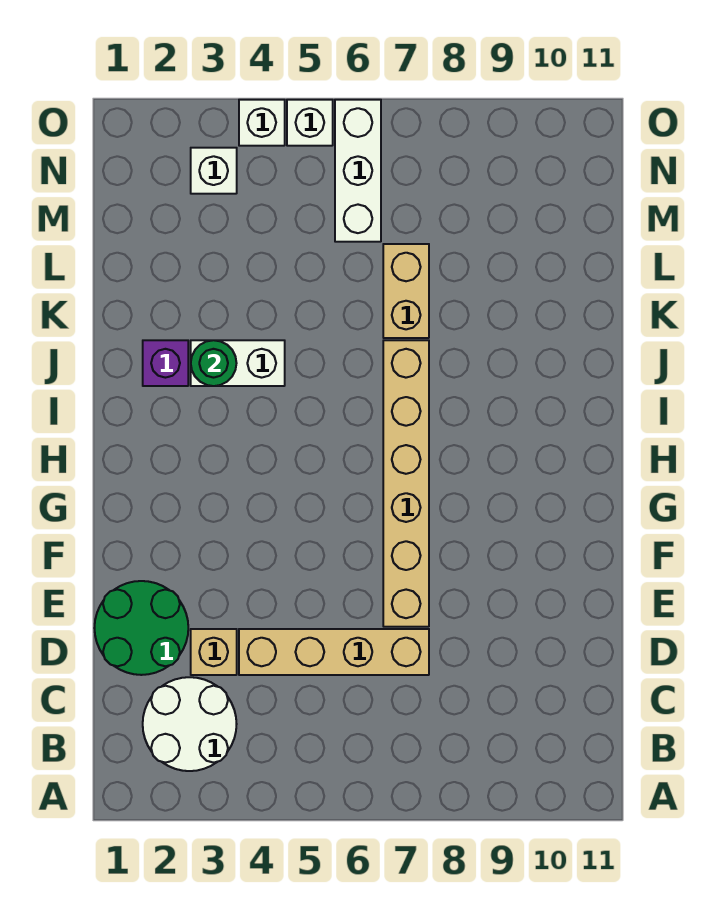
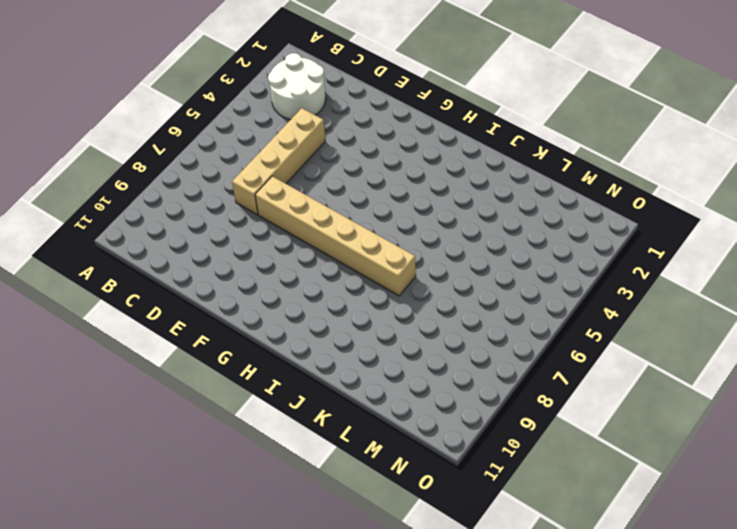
none -> green round brick D1:E2 level 1
none -> tan brick D3 level 1
none -> purple brick J2 level 1

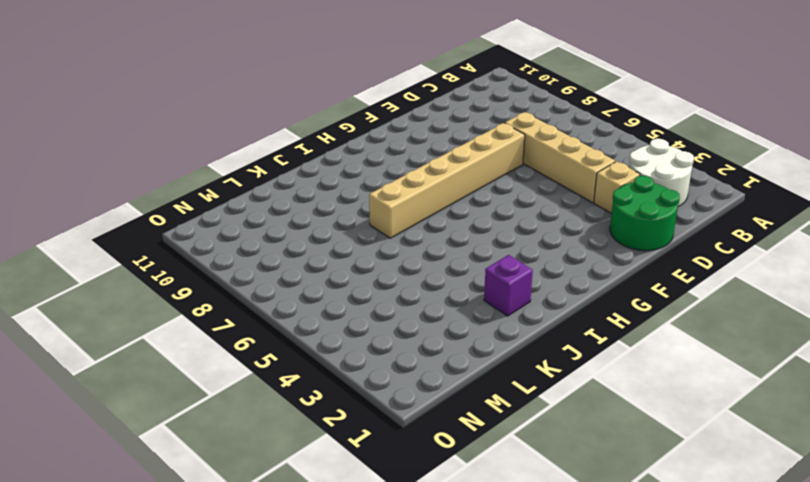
none -> white brick J3:J4 level 1
none -> tan brick K7:L7 level 1
none -> white brick M6:O6 level 1

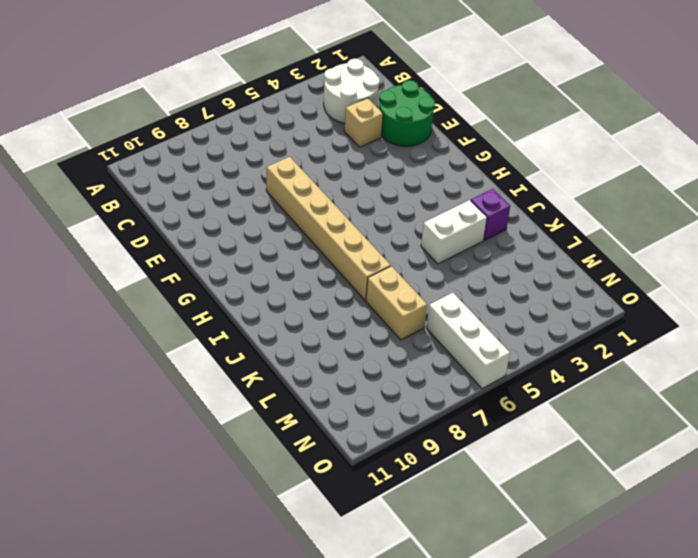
none -> tan brick D4:D7 level 1
none -> white brick N3 level 1
none -> white brick O4 level 1

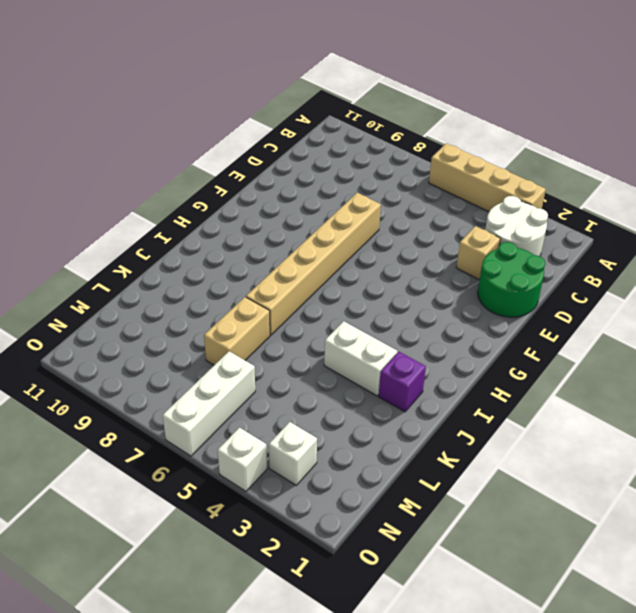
tan brick A3:A6 level 1 -> tan brick D4:D7 level 1
none -> white brick O5 level 1
none -> green round brick J3 level 2

